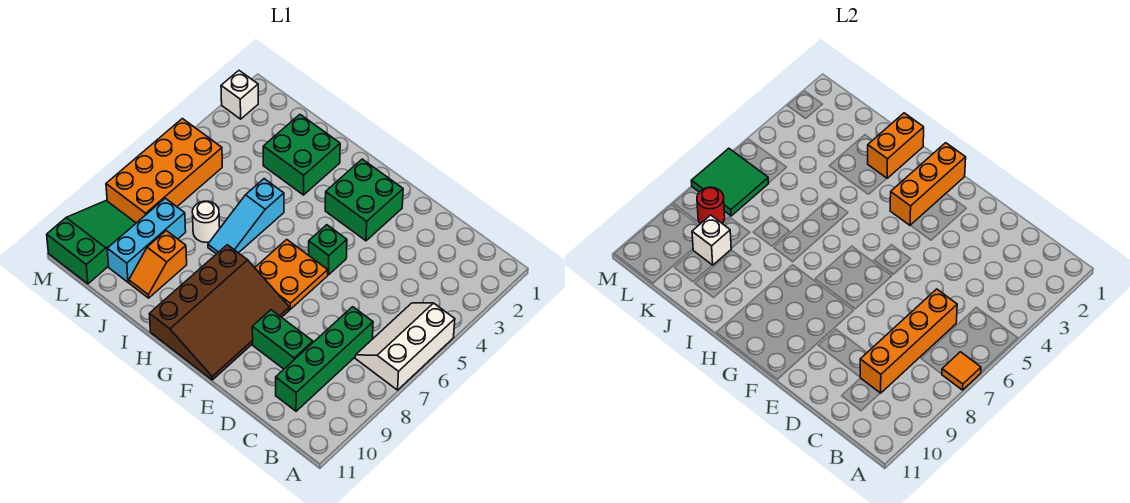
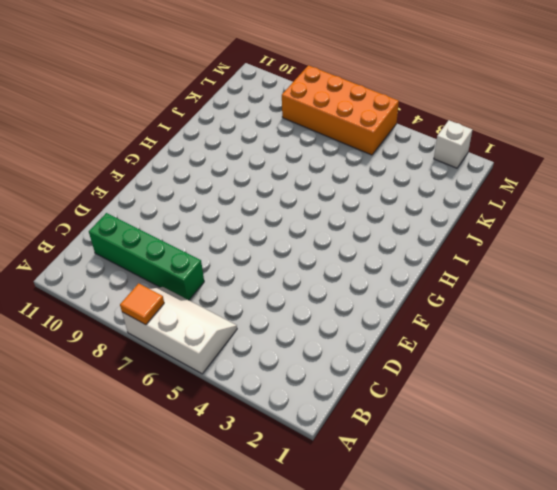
none -> green brick D9:E9 level 1
none -> green brick F2:G3 level 1
none -> green brick F5 level 1

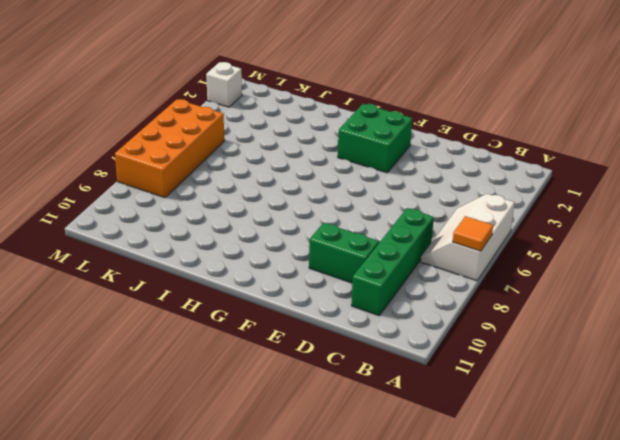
none -> green brick F5 level 1
none -> orange plate F6:G7 level 1
none -> brown slope F8:H11 level 1 top H

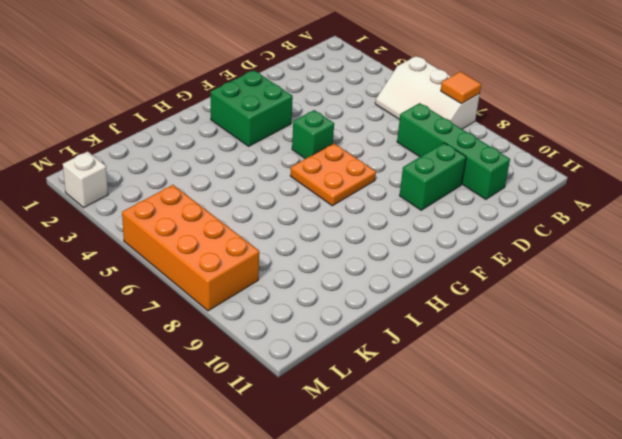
none -> brown slope F8:H11 level 1 top H
none -> green brick I2:J3 level 1
none -> cyan slope I5:I7 level 1 top 5

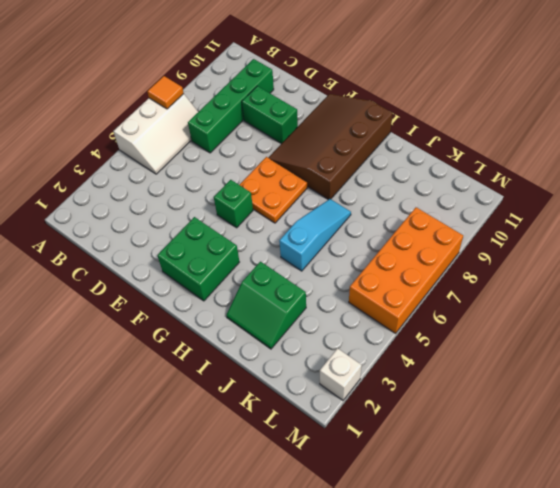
green slope I2:J3 level 1 top 3 -> green brick I2:J3 level 1
none -> white round brick J7 level 1
none -> orange slope J9:J10 level 1 top 9
none -> cyan brick K8:K10 level 1

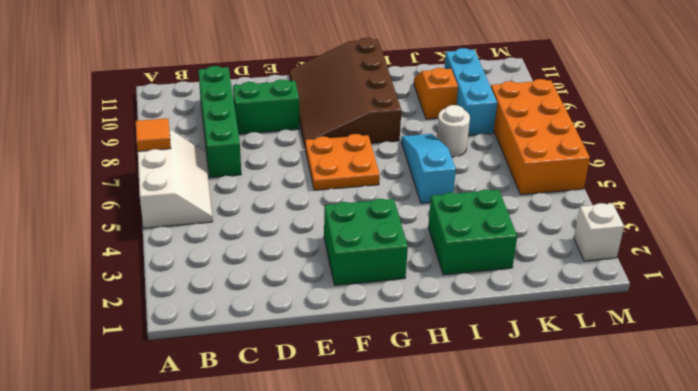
none -> green brick F5 level 1
none -> green slope L9:M11 level 1 top 11
none -> orange brick C6:C9 level 2

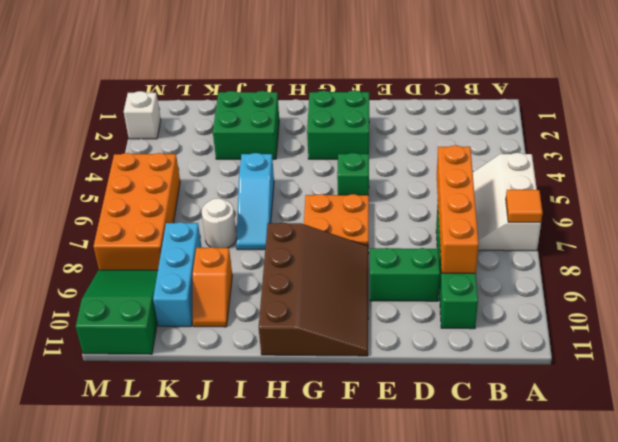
none -> orange brick G1:G3 level 2
none -> orange brick I1:I2 level 2
none -> white brick K9 level 2

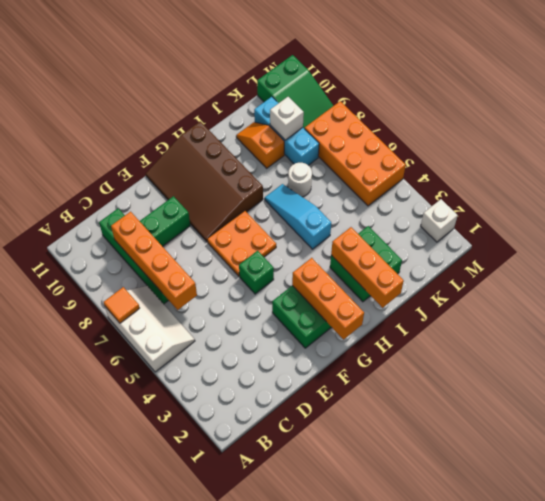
orange brick I1:I3 level 2 -> orange brick I1:I2 level 2
none -> green tile L6:M7 level 2
none -> red round brick L8 level 2

